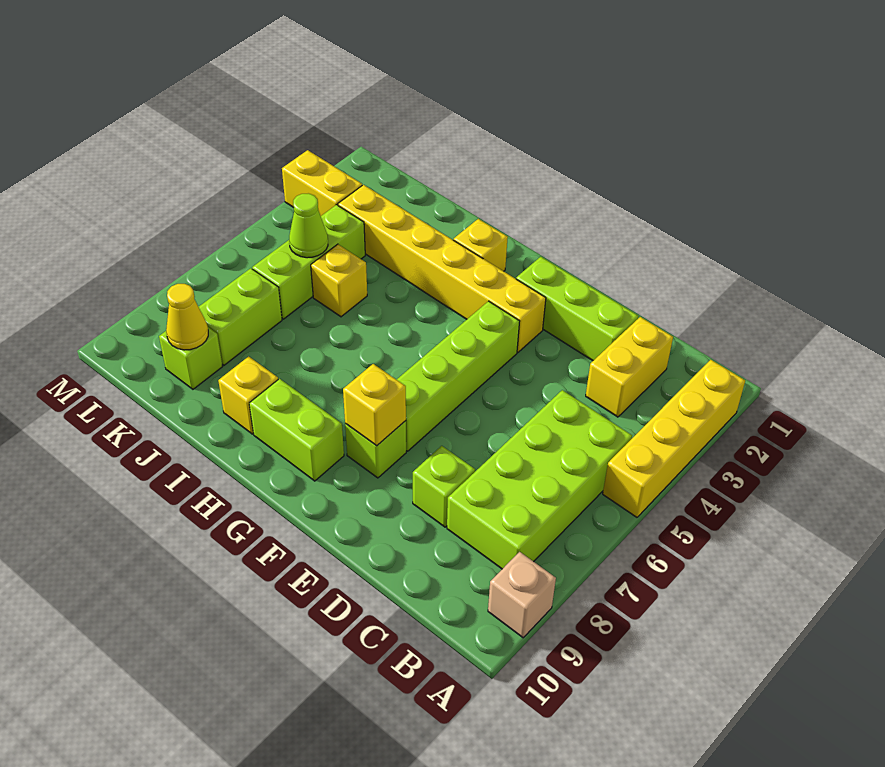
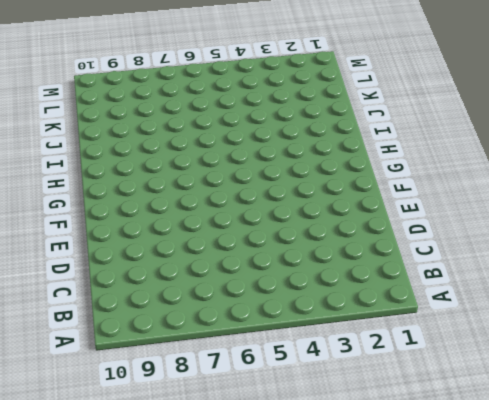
none -> yellow brick A2:A5 level 1
none -> tan brick A9 level 1
none -> lime brick B5:C8 level 1

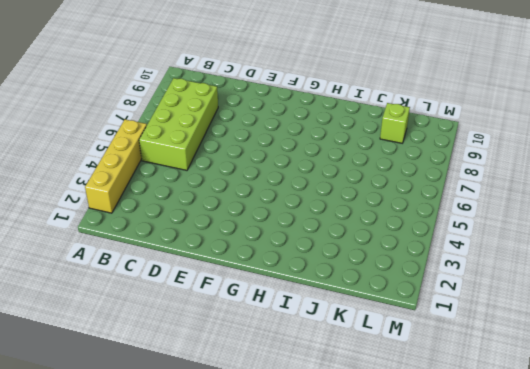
none -> tan brick A9 level 1
none -> yellow brick C2:C3 level 1
none -> lime brick D2:F2 level 1

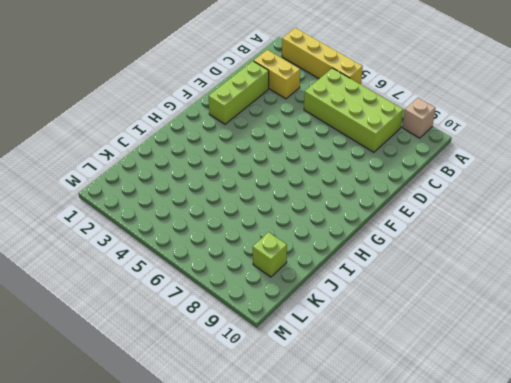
none -> lime brick D8 level 1
none -> yellow brick F3:K3 level 1
none -> lime brick F4:F7 level 1

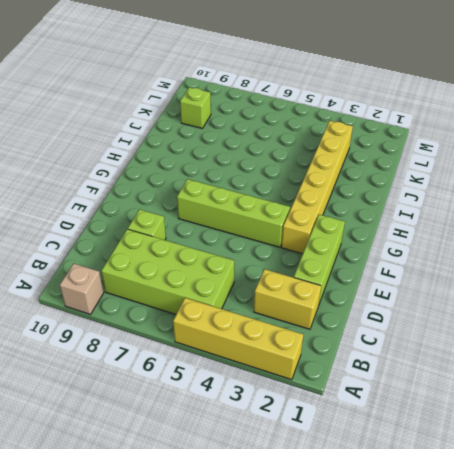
none -> lime brick F8 level 1
none -> lime brick G9:H9 level 1
none -> yellow brick H2 level 1

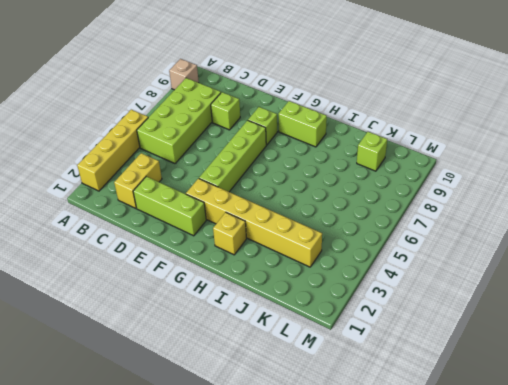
none -> yellow brick I9 level 1
none -> yellow brick J5 level 1
none -> lime brick K4:K6 level 1

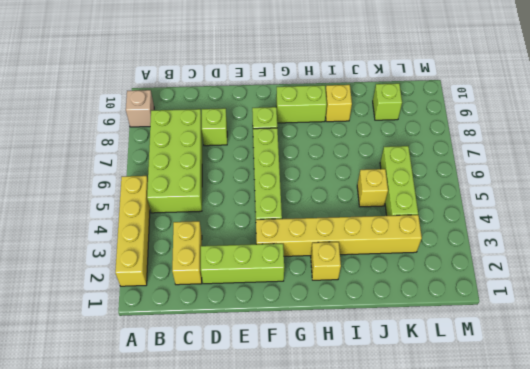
none -> lime brick K7:K8 level 1
none -> yellow brick L3:M3 level 1
none -> yellow brick F8 level 2

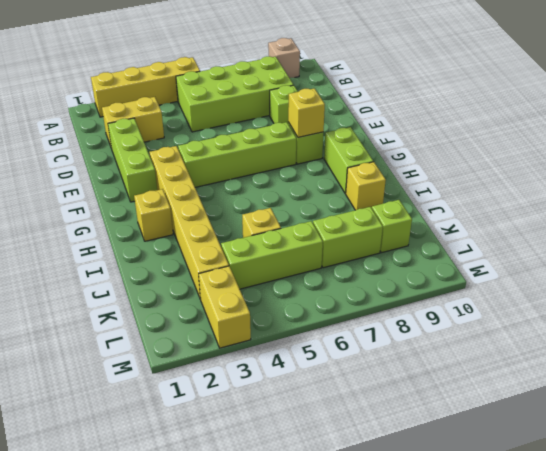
none -> lime cone K5 level 2
none -> yellow cone K9 level 2

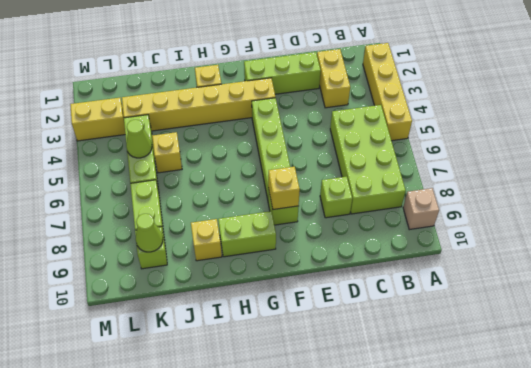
lime cone K9 level 2 -> yellow cone K9 level 2

